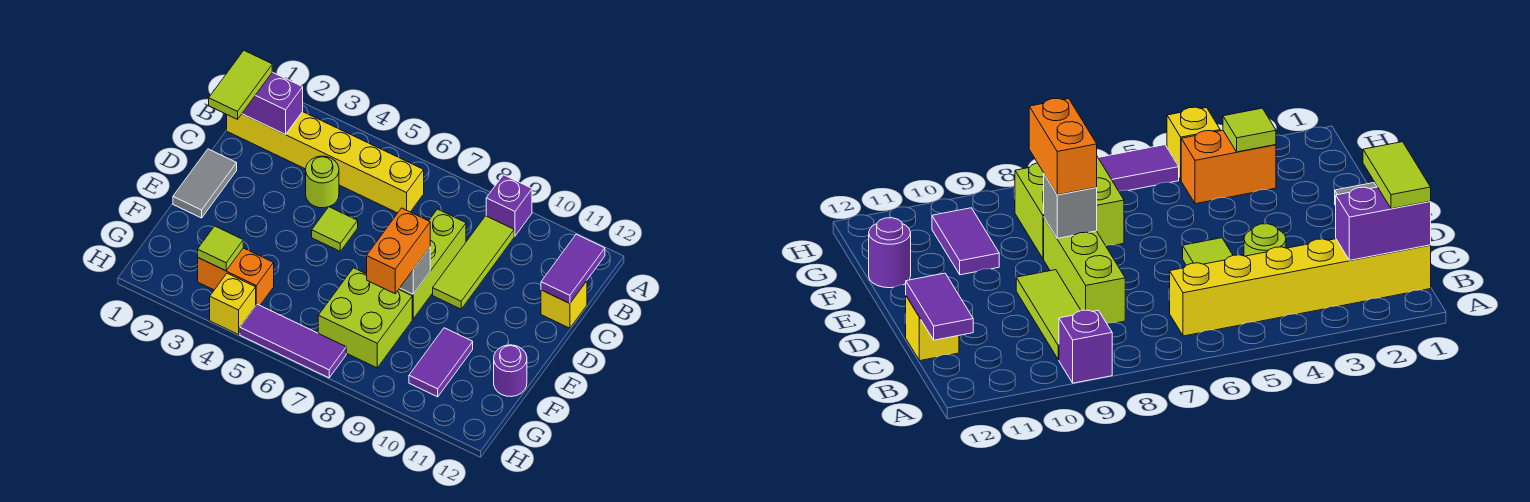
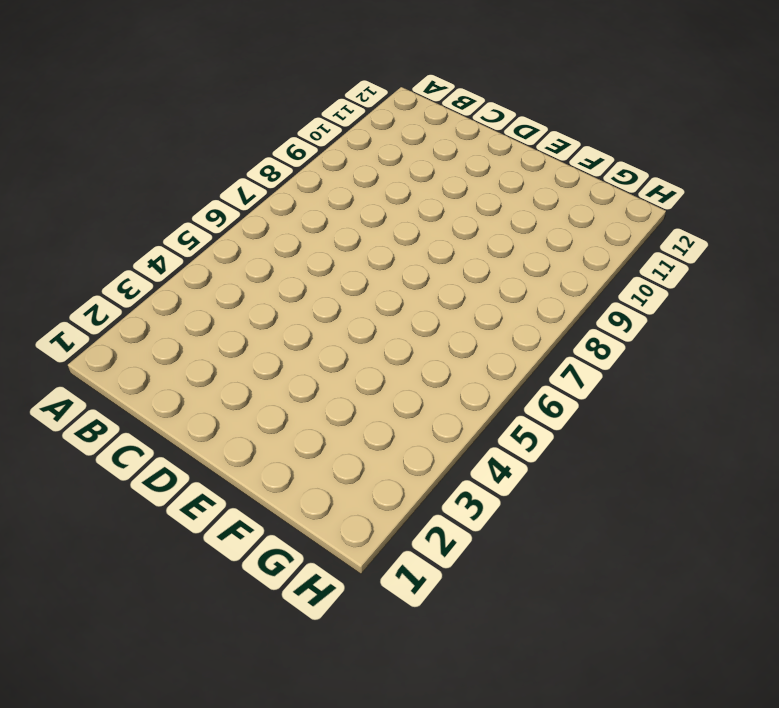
none -> purple brick A9 level 1
none -> yellow brick B1:B6 level 1
none -> lime tile B9:D9 level 1

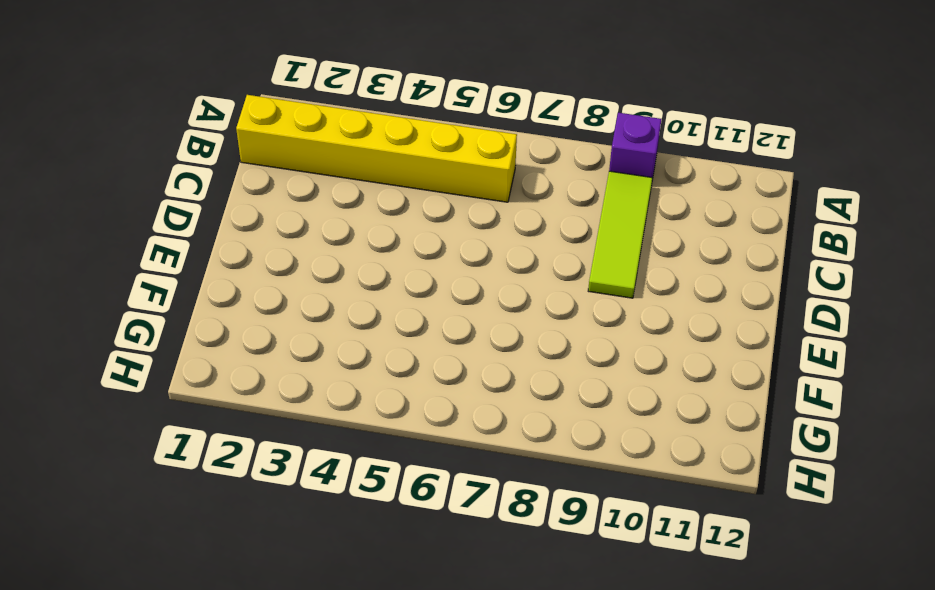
none -> lime round brick C4 level 1
none -> lime brick C8:E8 level 1
none -> yellow brick C12 level 1

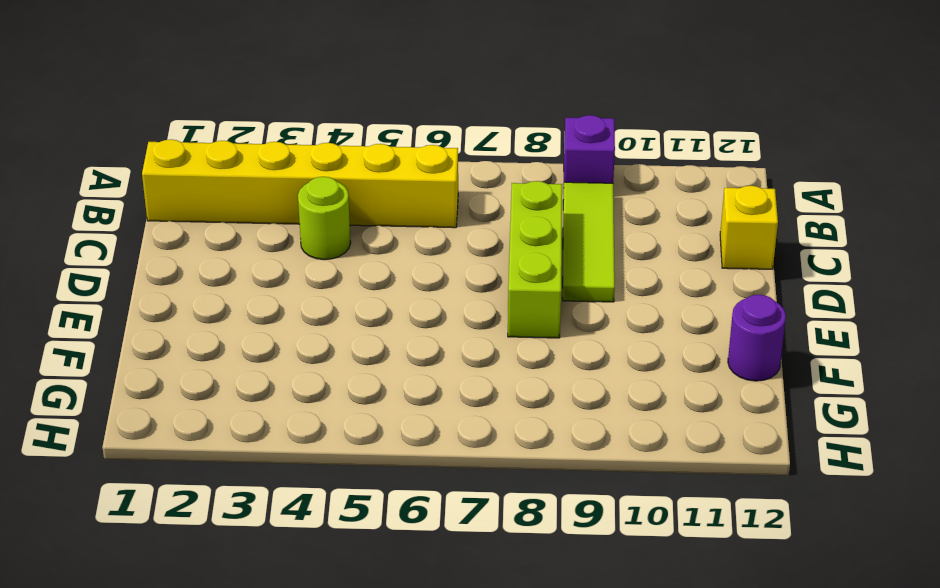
none -> grey tile D1:E1 level 1
none -> lime tile D5 level 1
none -> lime brick F7:G8 level 1

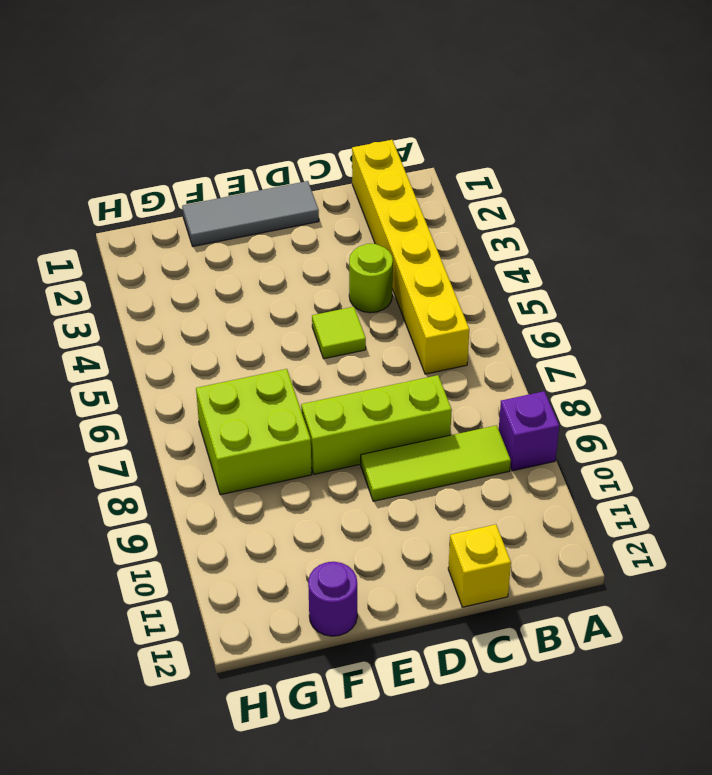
grey tile D1:F1 level 1 -> grey tile D1:E1 level 1
none -> purple tile F10:G10 level 1
none -> orange brick G3:G4 level 1
none -> yellow brick H4 level 1

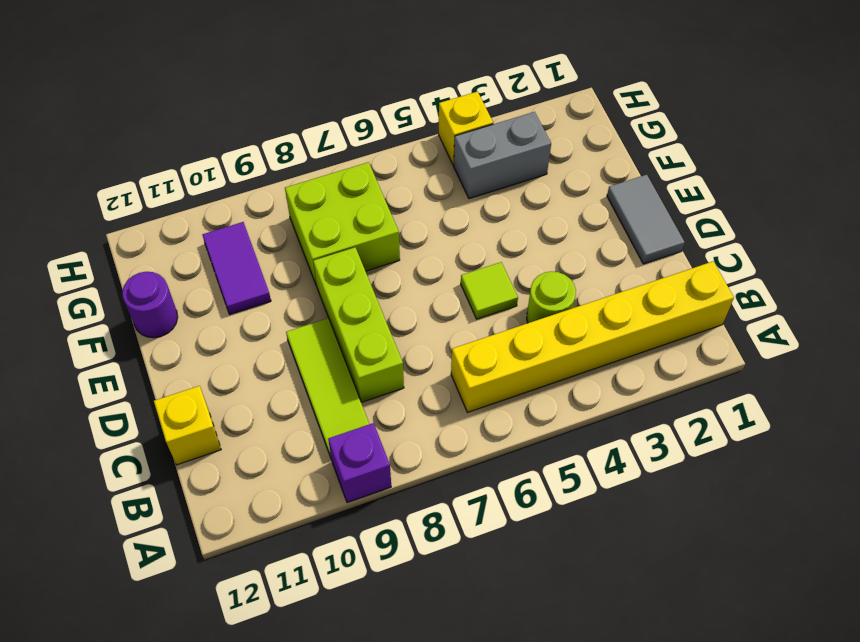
grey brick G3:G4 level 1 -> orange brick G3:G4 level 1
none -> purple tile H5:H7 level 1
none -> purple brick B1:B2 level 2
none -> purple tile B12:C12 level 2

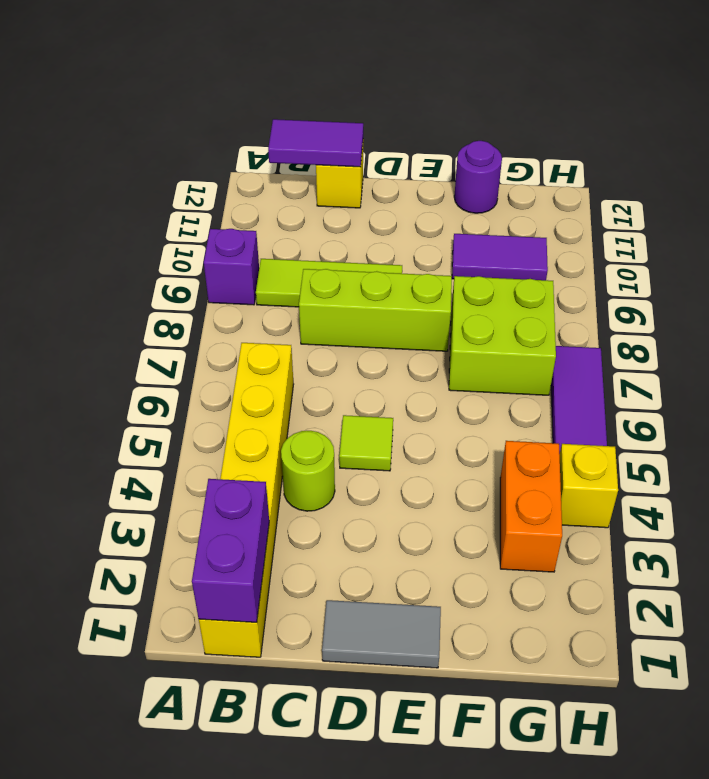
none -> grey brick E8 level 2
none -> lime tile G3 level 2
none -> lime tile B1:C1 level 3

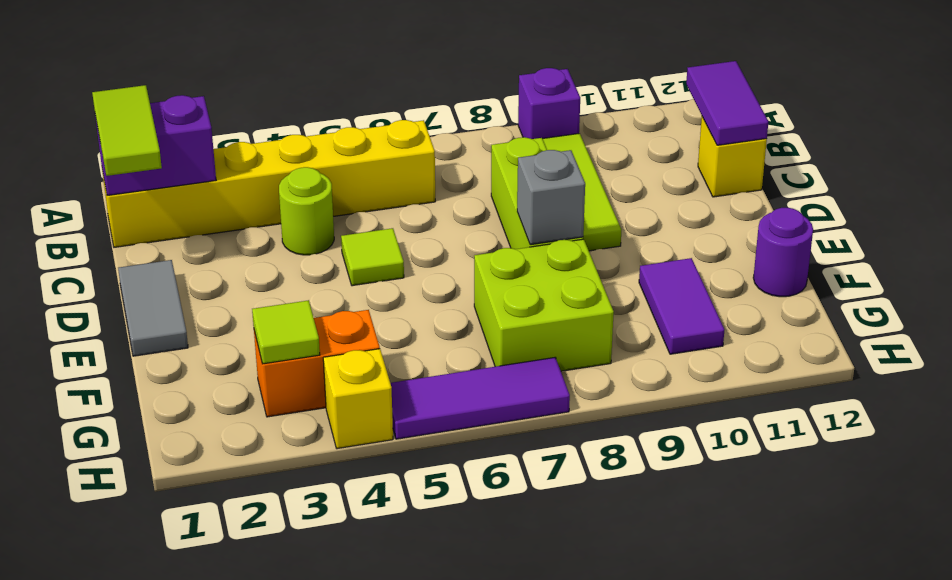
none -> orange brick E8:F8 level 3

